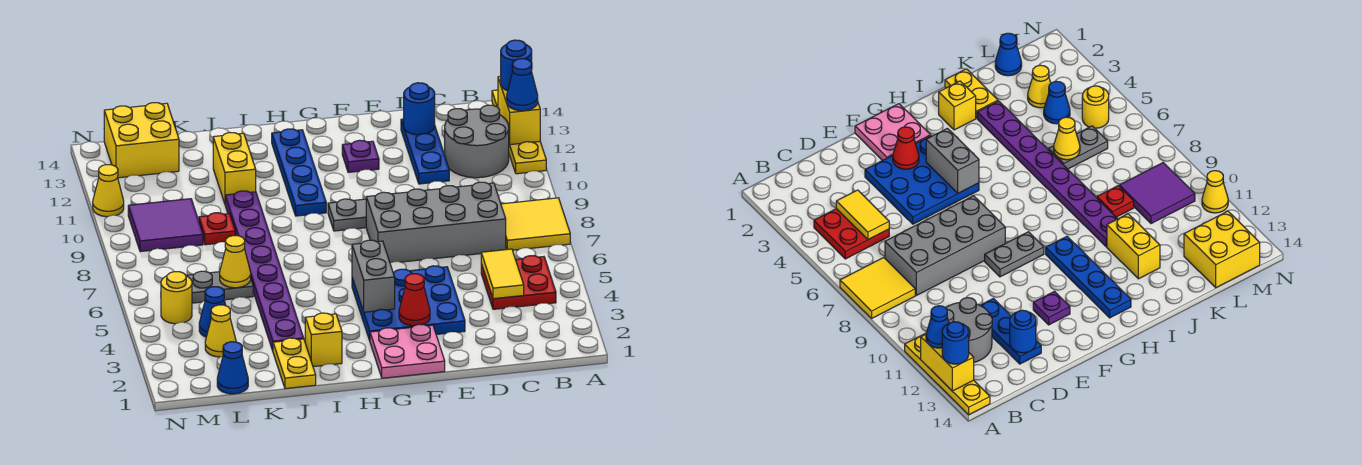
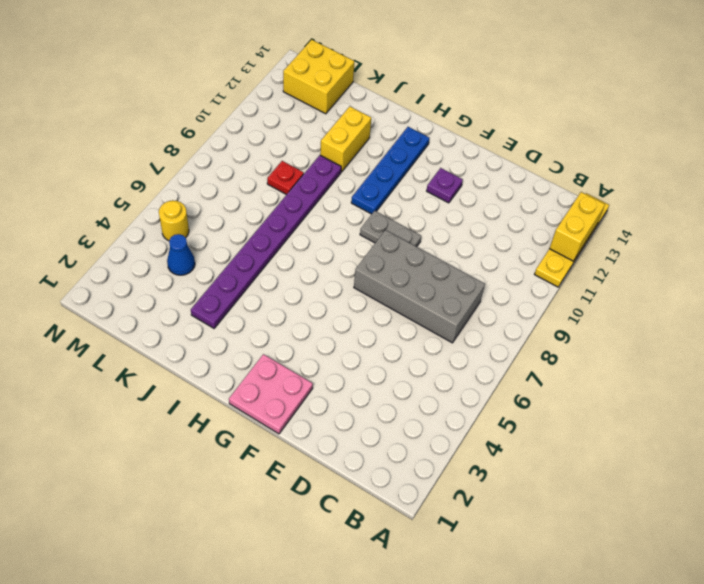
none -> yellow tile A7:B8 level 1
none -> red plate B4:C5 level 1
none -> grey round brick B11:C12 level 1
none -> blue plate D11:D13 level 1

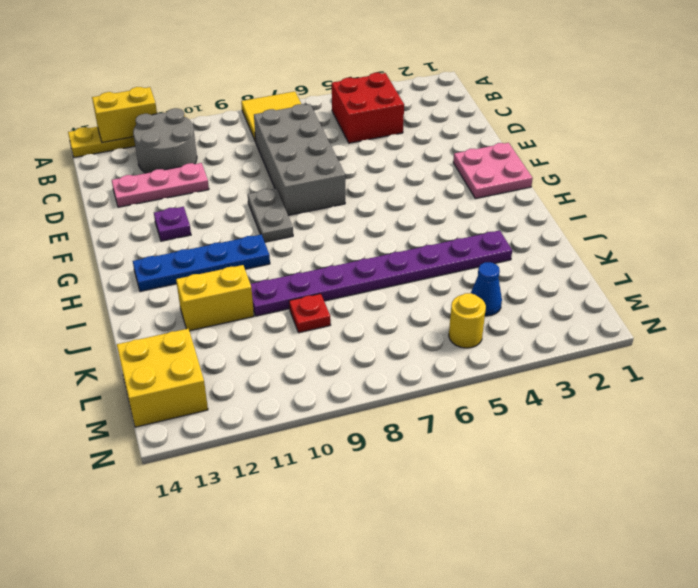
red brick B4:C5 level 1 -> red plate B4:C5 level 1
pink plate D11:D13 level 1 -> blue plate D11:D13 level 1
none -> blue plate E3:G5 level 1
none -> yellow brick I2 level 1
none -> yellow plate J1:J2 level 1
none -> grey plate K6:L6 level 1

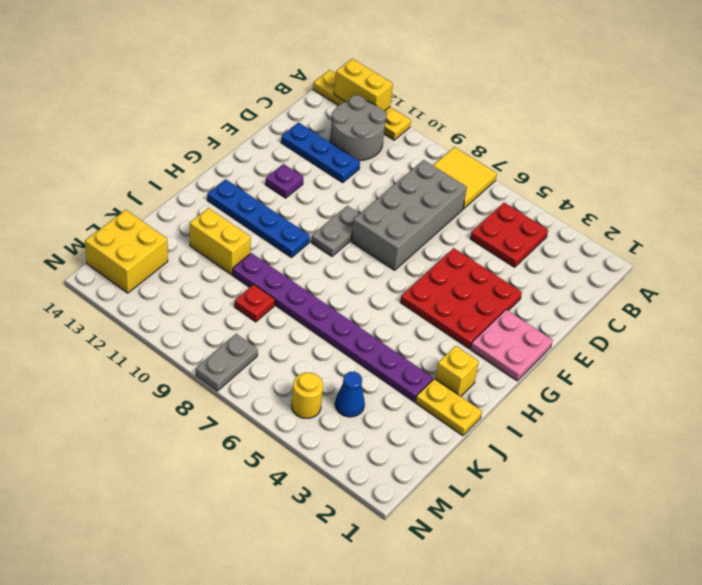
red plate E3:G5 level 1 -> blue plate E3:G5 level 1
grey plate M8:N8 level 1 -> grey plate K6:L6 level 1
none -> blue cone L1 level 1
none -> yellow cone L3 level 1
none -> purple tile L9:M10 level 1
none -> yellow cone N11 level 1

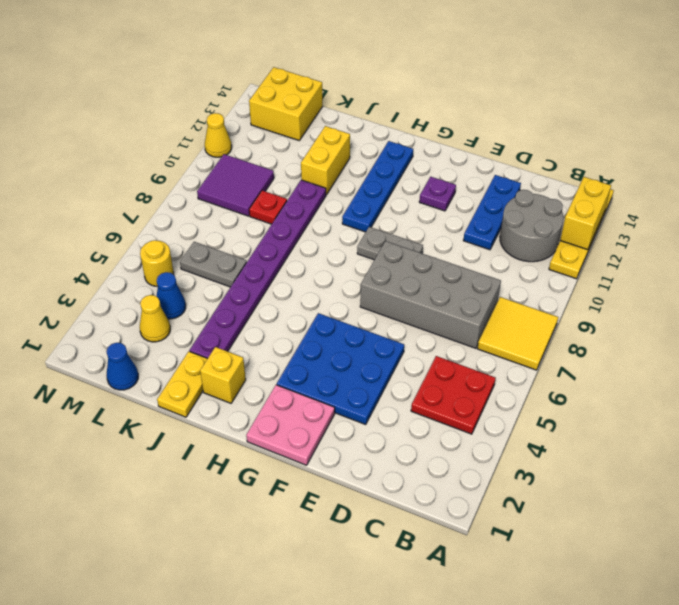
none -> yellow tile C4:C5 level 2
none -> blue round brick D13 level 2
none -> red cone F3 level 2
none -> grey brick G4:G5 level 2

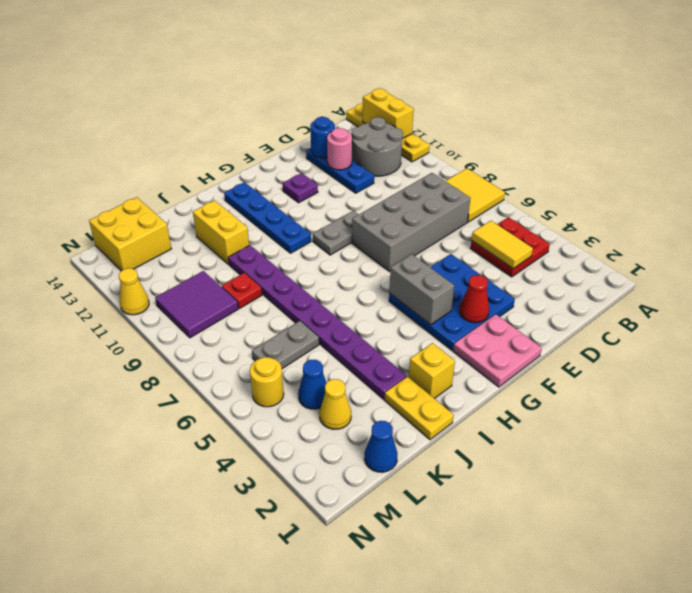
pink round brick D12 level 2 -> none
none -> yellow cone K6 level 2
none -> blue cone A12 level 3
none -> blue round brick A13 level 3

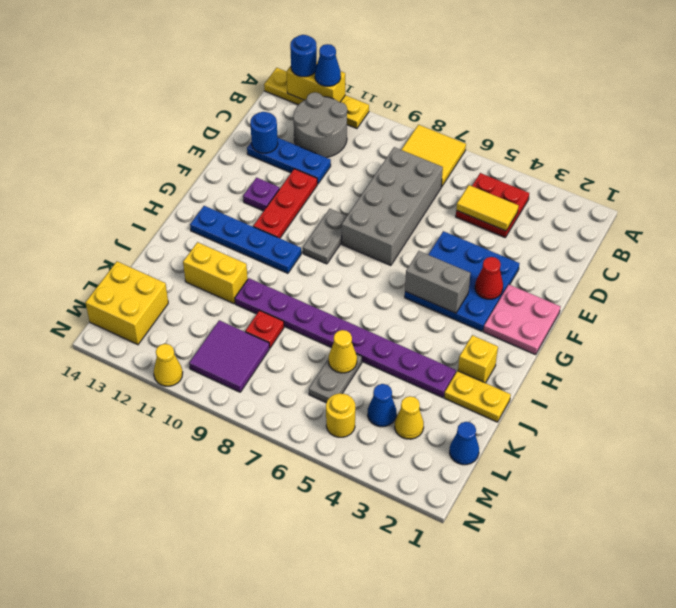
red plate E11:G11 level 1 -> none

